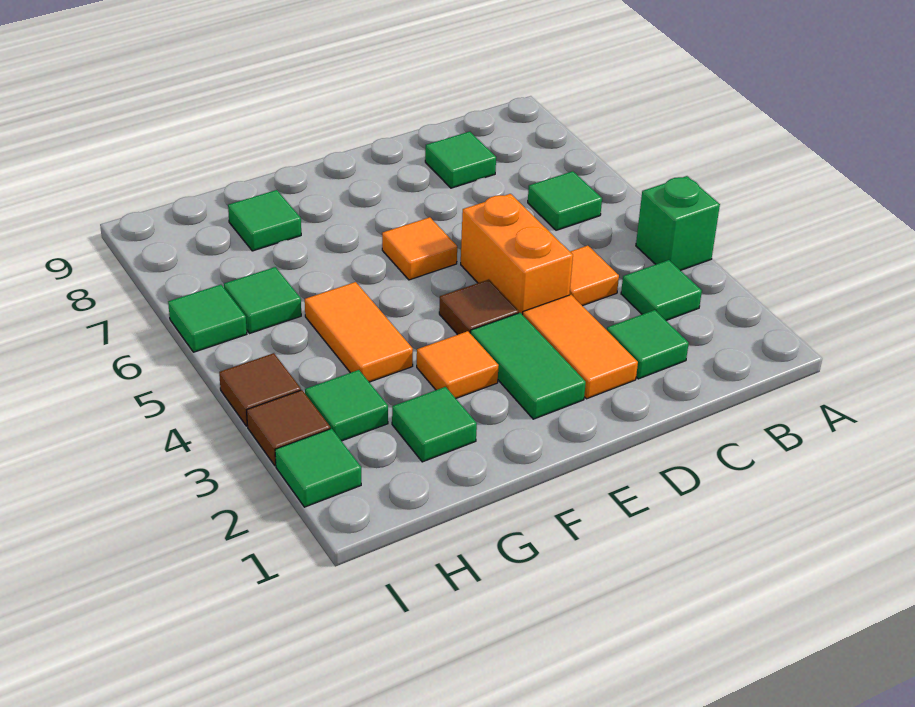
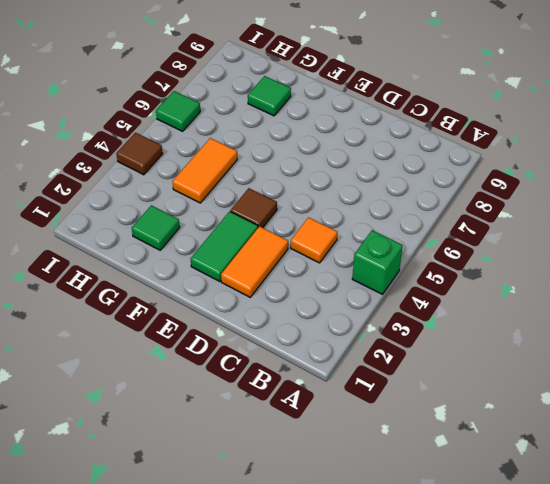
none -> green tile B3 level 1
none -> green tile B6 level 1
none -> green tile C2 level 1

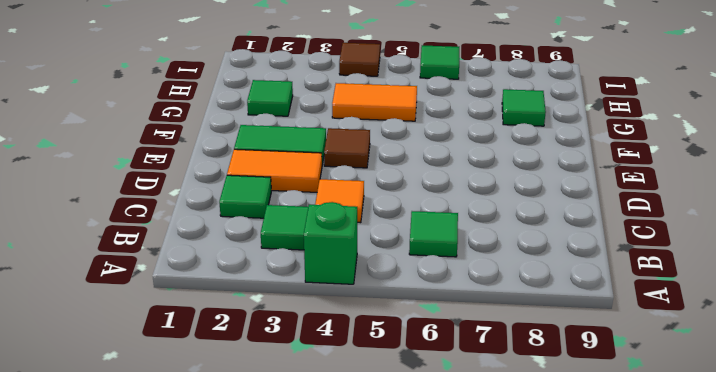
none -> green tile C8 level 1
none -> orange brick D4:D5 level 1
none -> orange tile E6 level 1

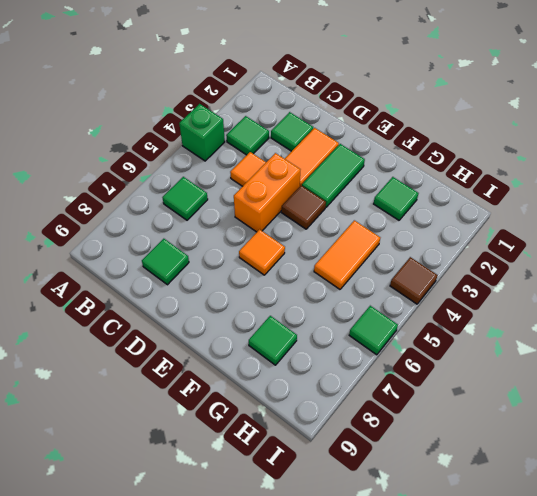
none -> orange tile F3 level 1
none -> green tile H3 level 1
none -> green tile H6 level 1

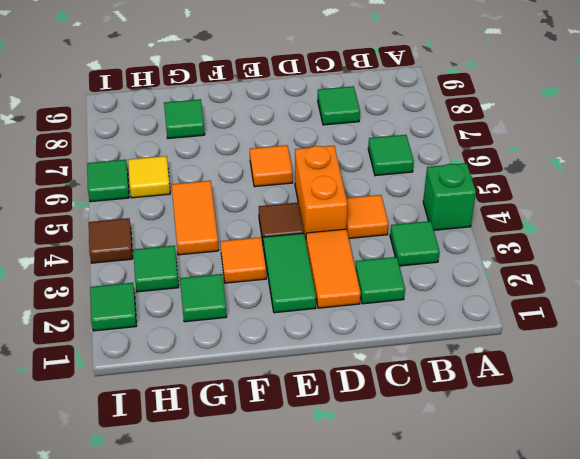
yellow tile H6 level 1 -> green tile H6 level 1
none -> brown tile I3 level 1

